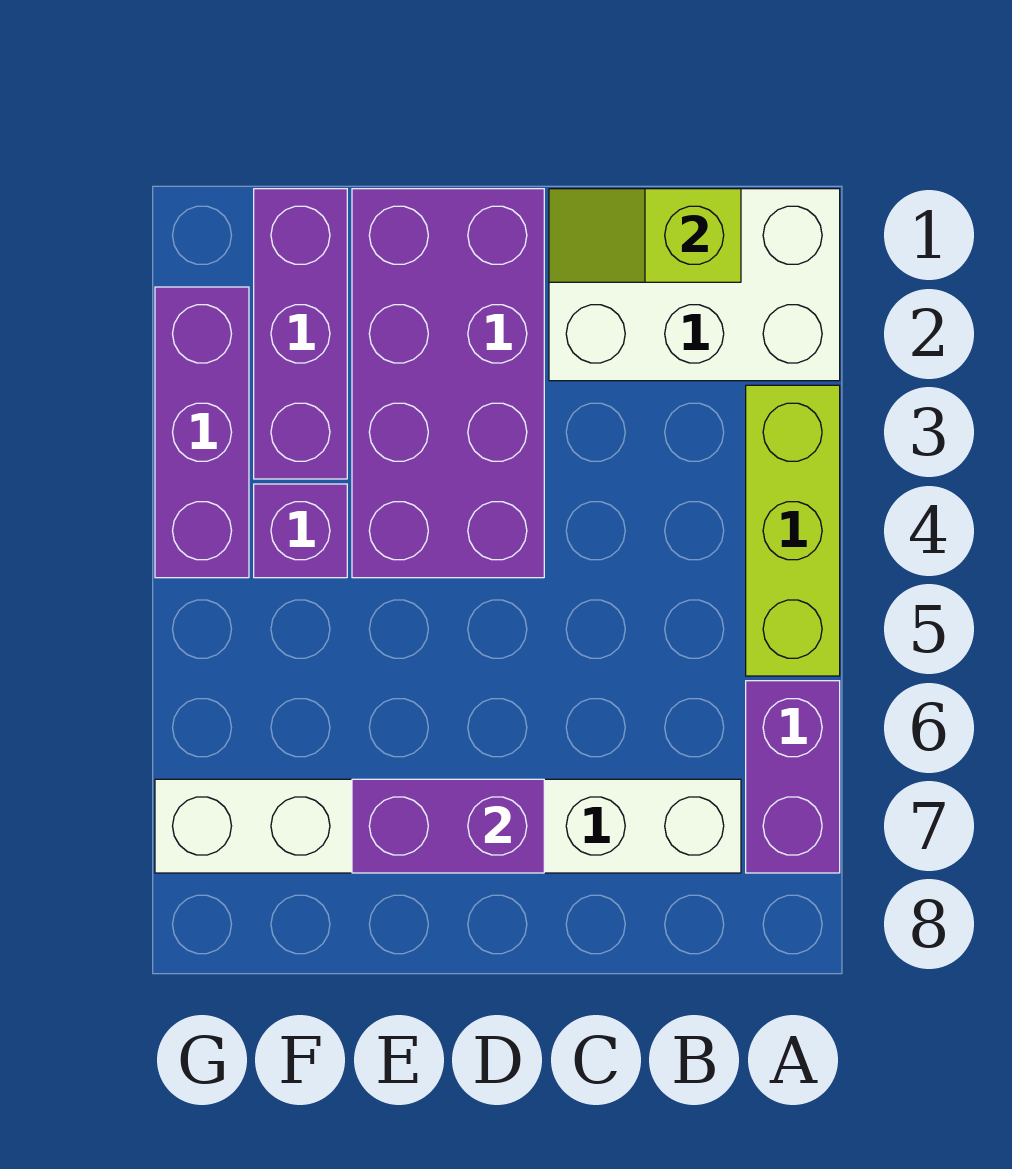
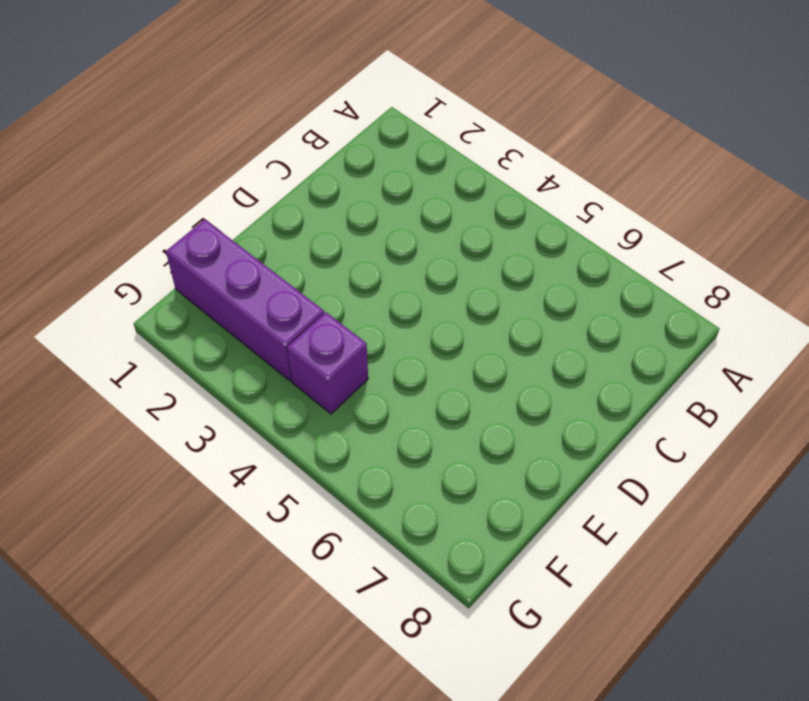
none -> white brick A1:C2 level 1
none -> lime brick A3:A5 level 1

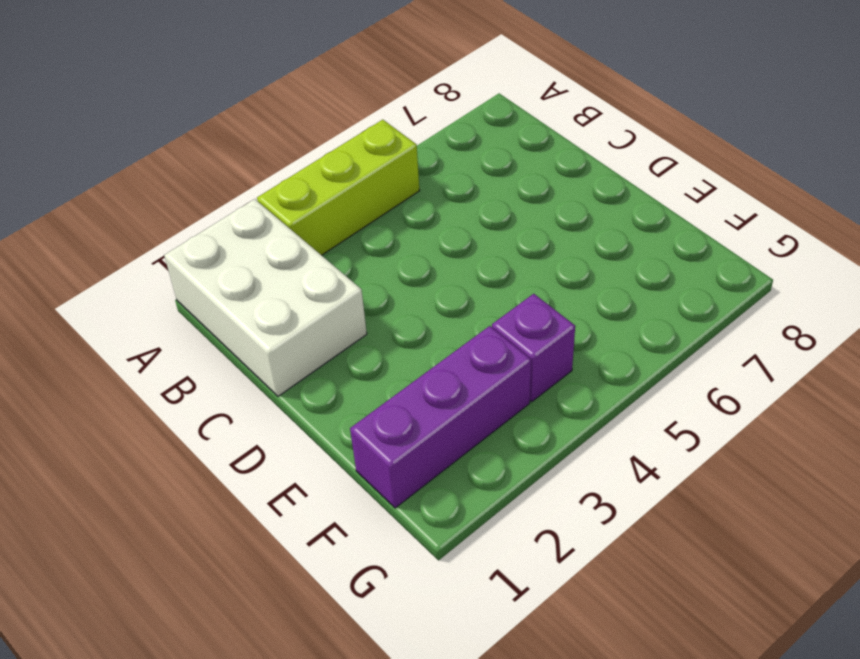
none -> purple brick A6:A7 level 1
none -> white brick B7:G7 level 1

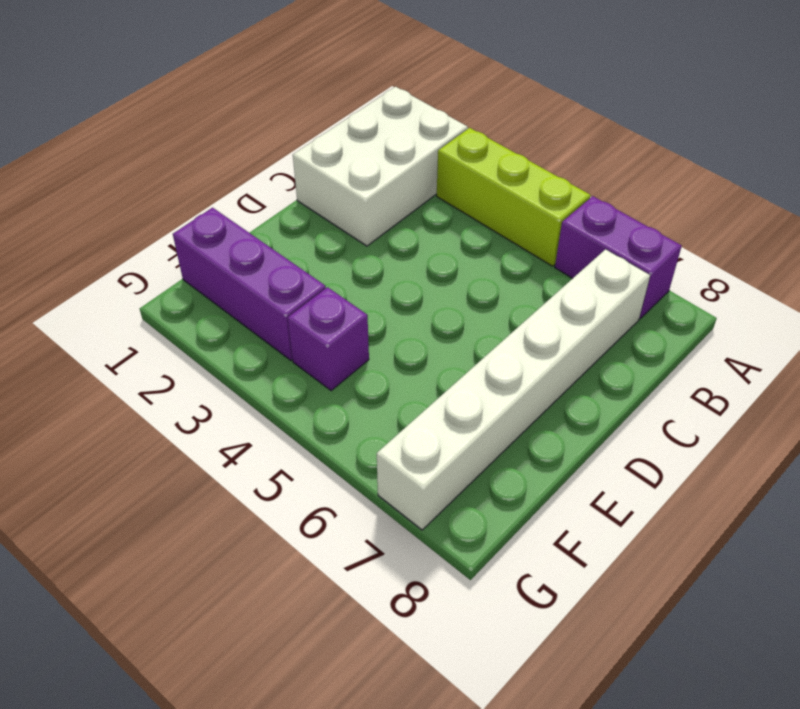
none -> purple brick D1:E4 level 1
none -> purple brick G2:G4 level 1

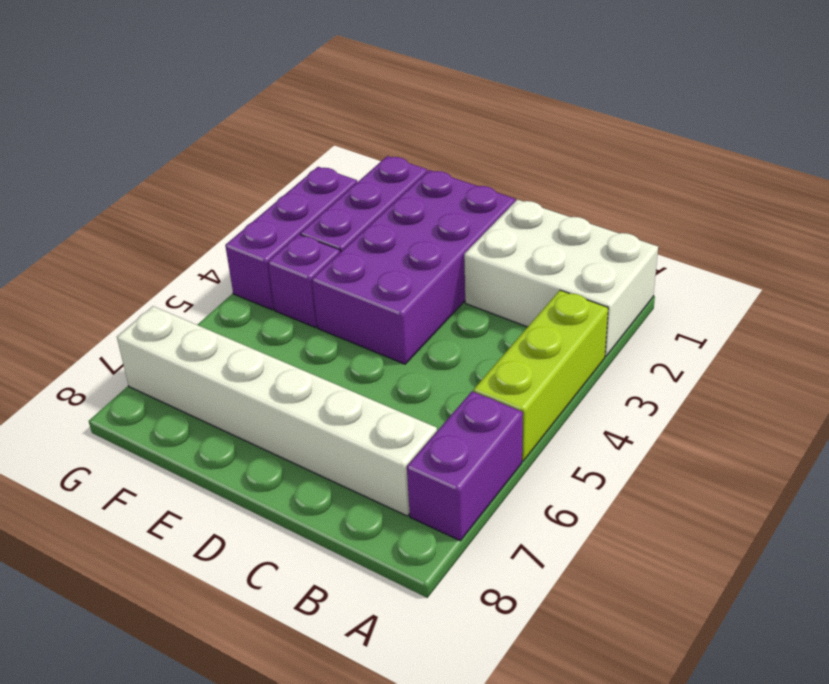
none -> lime slope B1:C1 level 2 top B
none -> purple brick D7:E7 level 2

